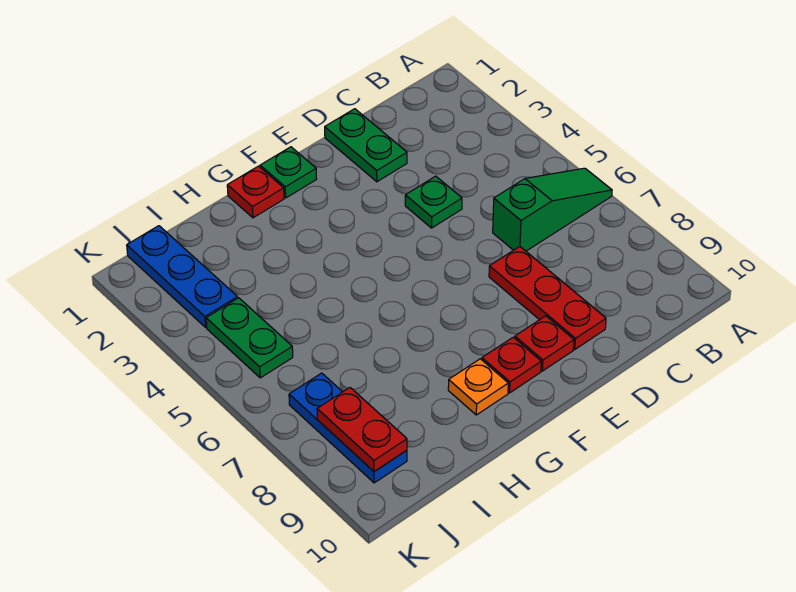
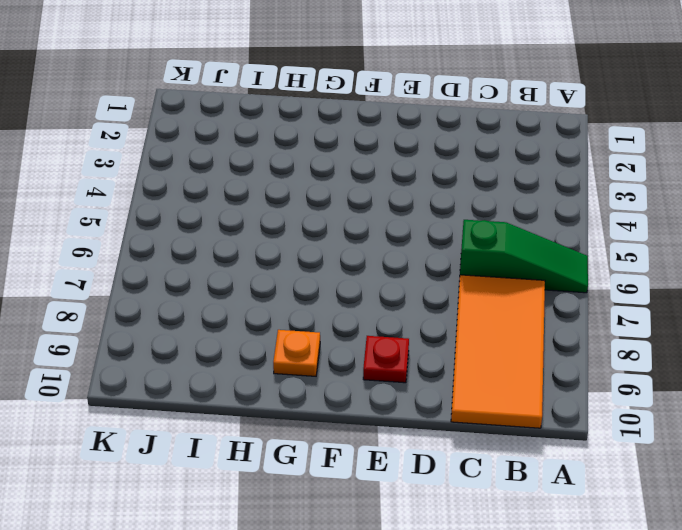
orange tile B7:C10 level 1 -> none
none -> green plate D1:D2 level 1
none -> green plate D4 level 1
none -> red plate D7:D9 level 1

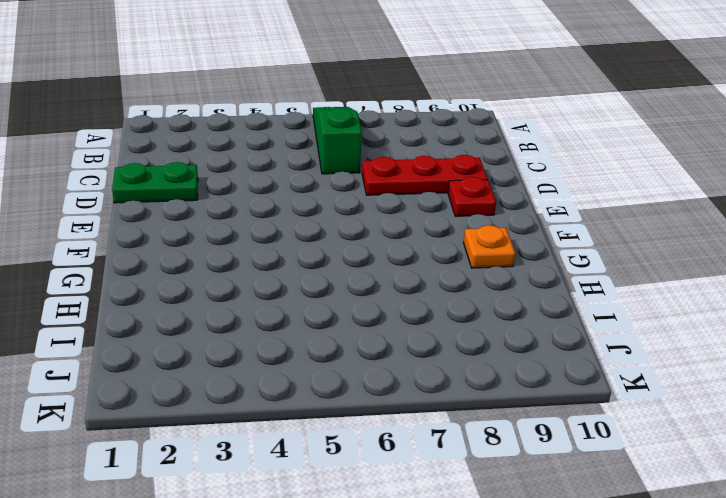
none -> green plate D4 level 1
none -> green plate F1 level 1
none -> red plate F9 level 1

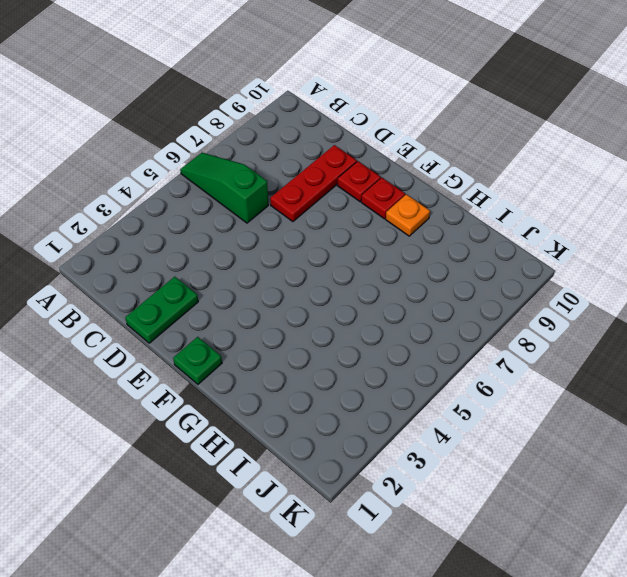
none -> green plate D4 level 1
none -> red plate G1 level 1
none -> blue plate J1:J3 level 1

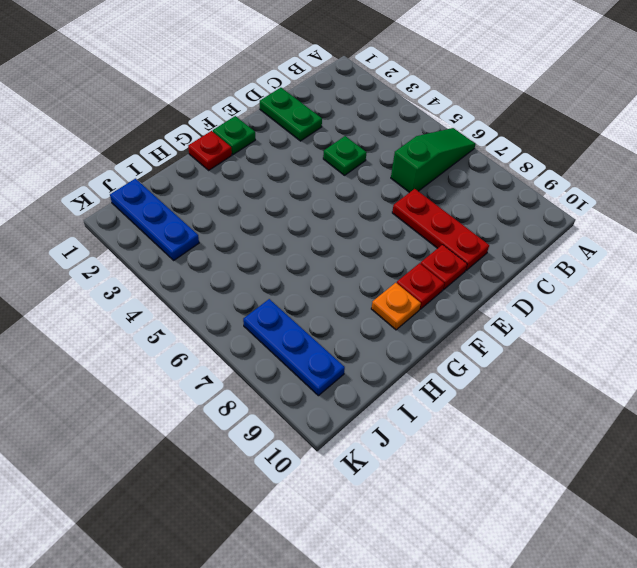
none -> green plate J4:J5 level 1
none -> red plate J8:J9 level 2

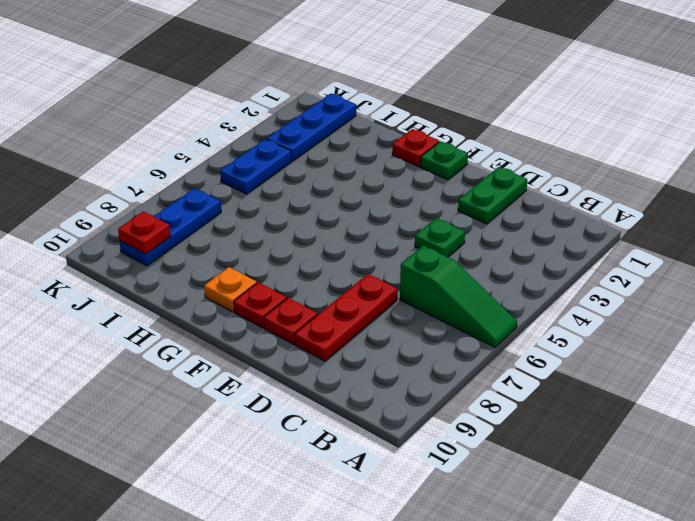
blue plate J4:J5 level 1 -> green plate J4:J5 level 1
red plate J9 level 2 -> red plate J8:J9 level 2

